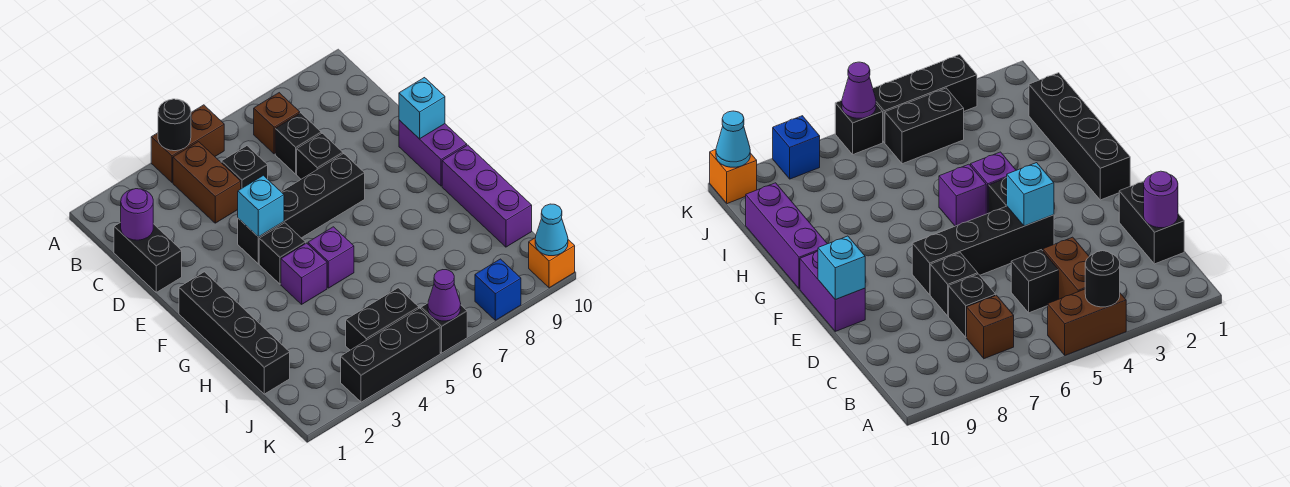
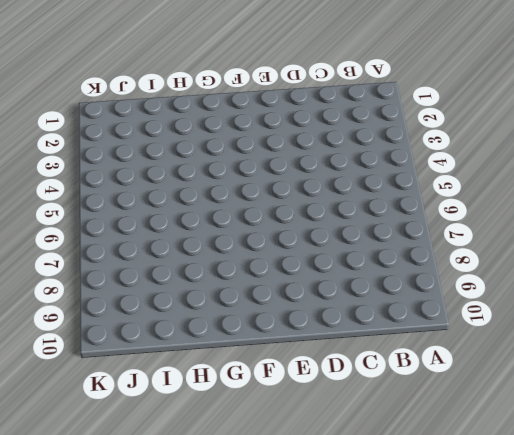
none -> brown brick A4:A5 level 1
none -> brown brick B4:C4 level 1
none -> brown brick B7 level 1

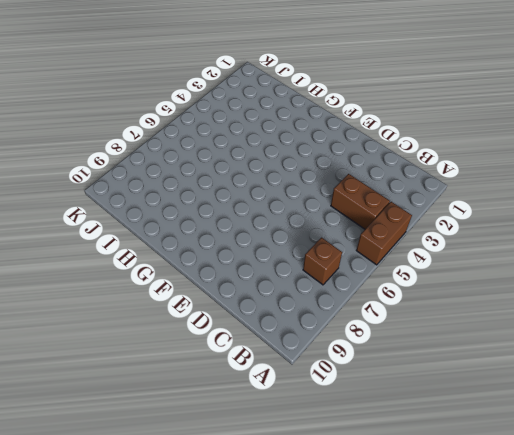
none -> black brick C1:D1 level 1
none -> black brick C5 level 1
none -> black brick C7 level 1

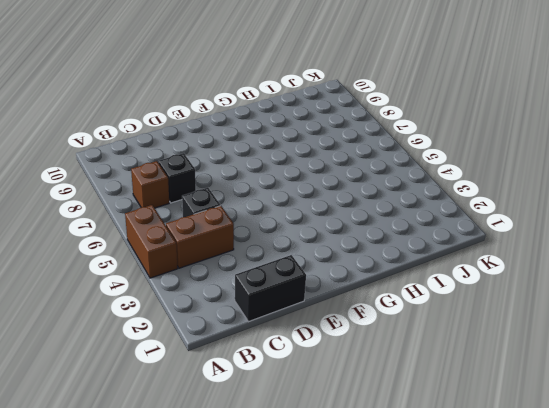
none -> black brick D7 level 1
none -> black brick E4:E7 level 1
none -> purple brick E10:F10 level 1

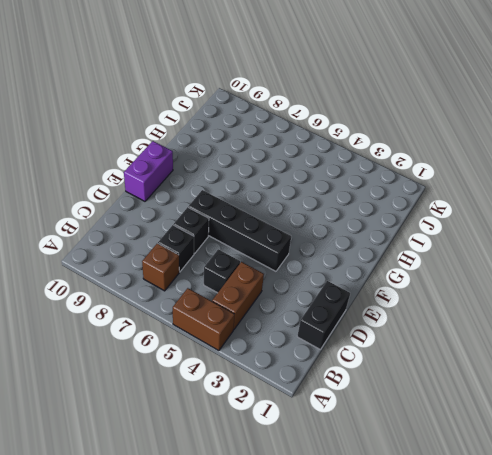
none -> black brick F1:I1 level 1
none -> black brick F4 level 1
none -> purple brick G4 level 1

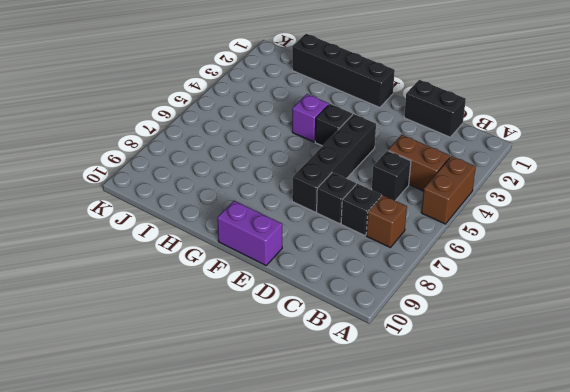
none -> purple brick G5 level 1
none -> purple brick G10:I10 level 1
none -> black brick J4:J5 level 1

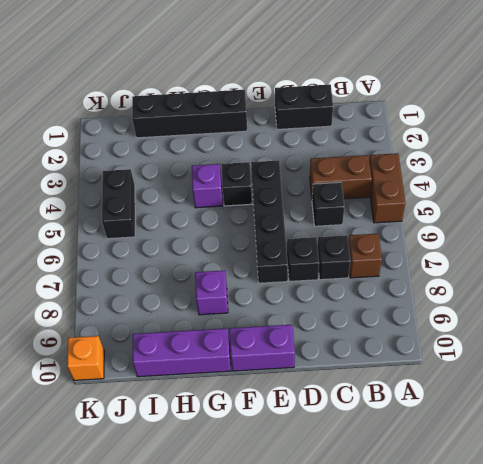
purple brick G8 level 1 -> purple brick G5 level 1
none -> black brick K3:K5 level 1
none -> black brick K6 level 1
none -> blue brick K8 level 1

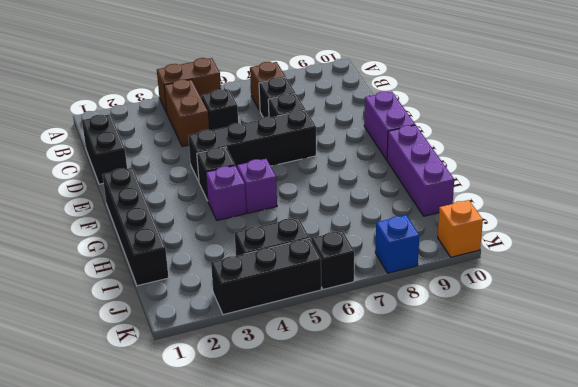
none -> black round brick A4 level 2
none -> purple round brick C1 level 2
none -> cyan brick E4 level 2

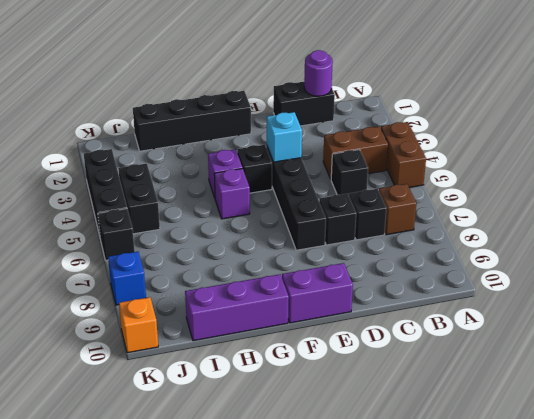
none -> black round brick A4 level 2
none -> cyan brick E10 level 2
none -> purple cone K6 level 2

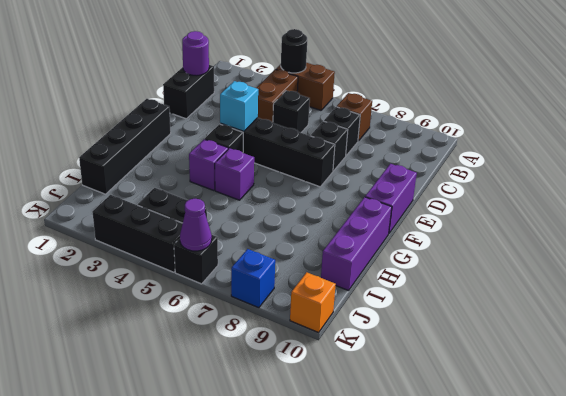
none -> cyan brick E10 level 2
none -> cyan cone K10 level 2

